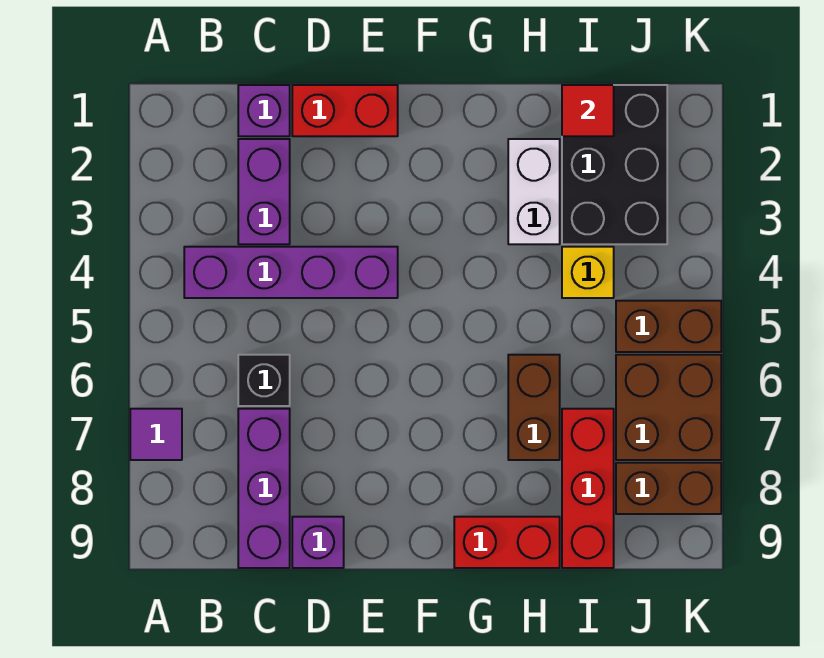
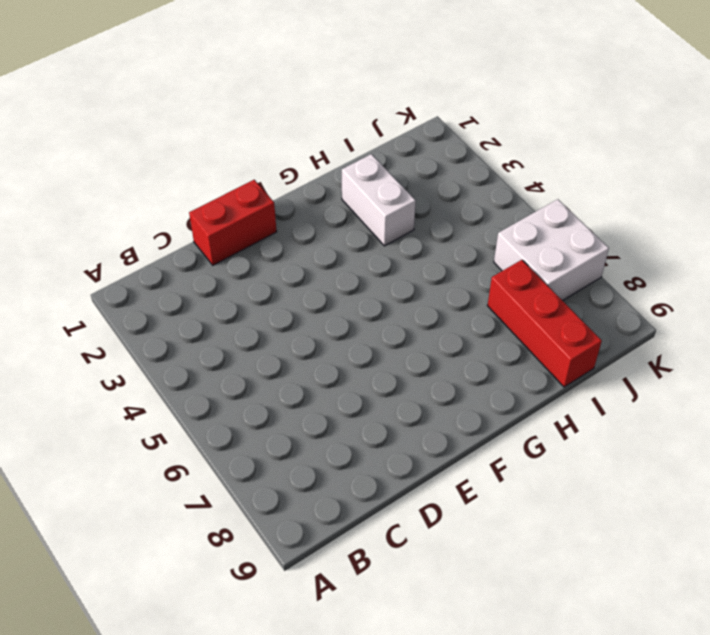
white brick J6:K7 level 1 -> brown brick J6:K7 level 1
none -> purple tile A7 level 1
none -> purple brick B4:E4 level 1
none -> purple brick C1 level 1

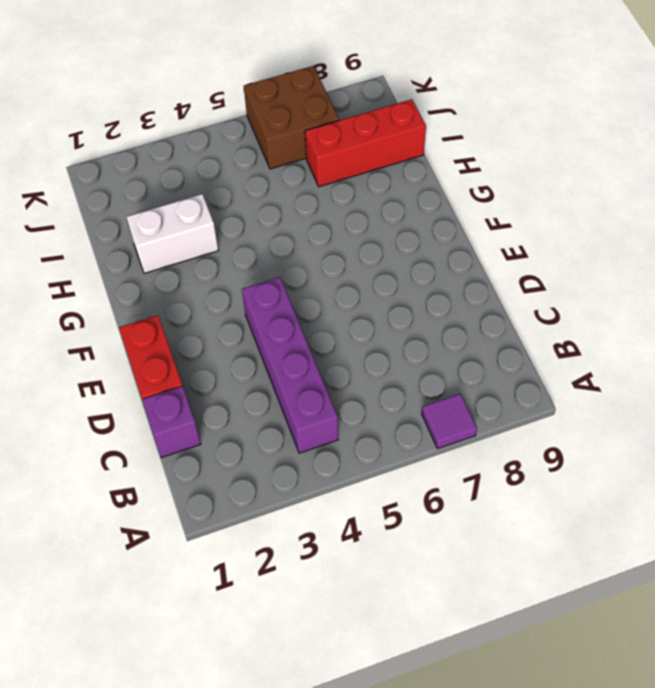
none -> purple brick C2:C3 level 1
none -> black brick C6 level 1
none -> purple brick C7:C9 level 1

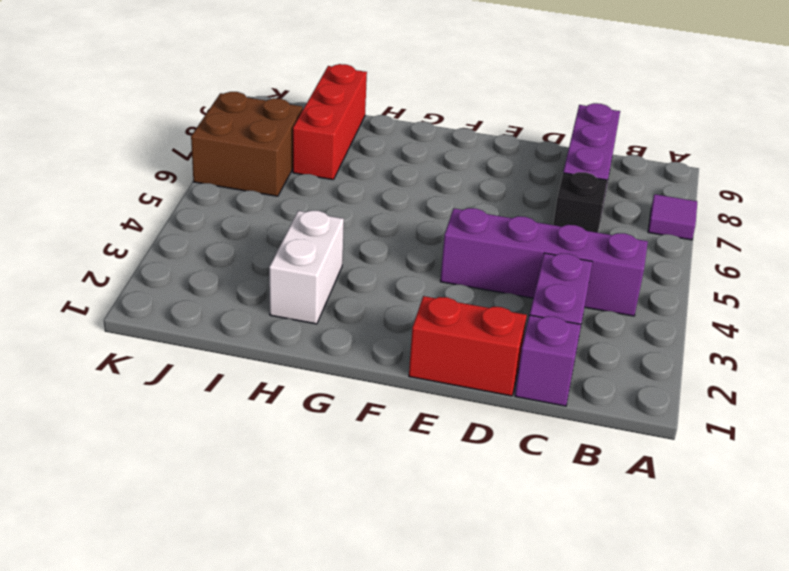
none -> purple brick D9 level 1
none -> red brick G9:H9 level 1
none -> brown brick H6:H7 level 1

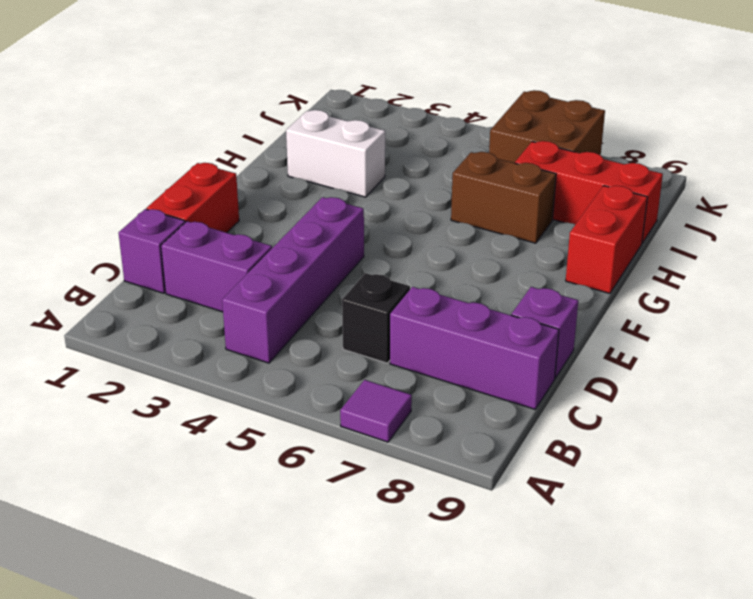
none -> black brick I1:J3 level 1
none -> yellow brick I4 level 1
none -> brown brick J5:K5 level 1

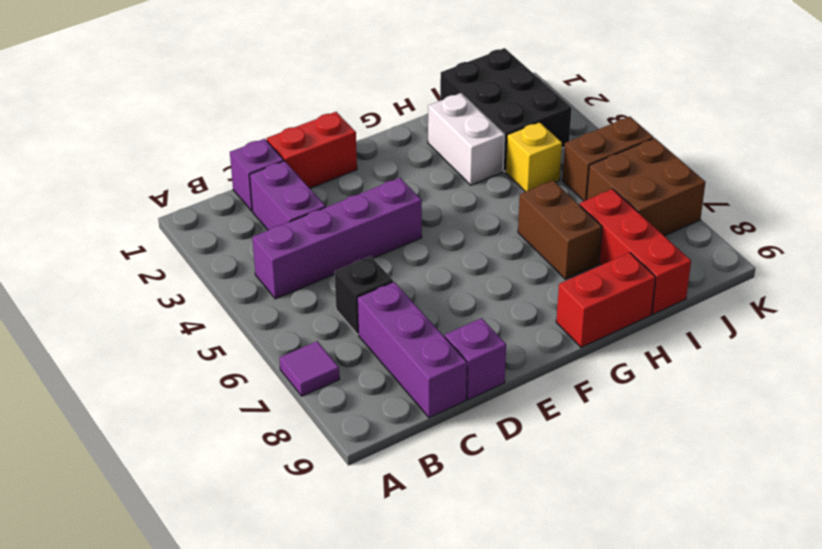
none -> brown brick J8:K8 level 1
none -> red tile I1 level 2

